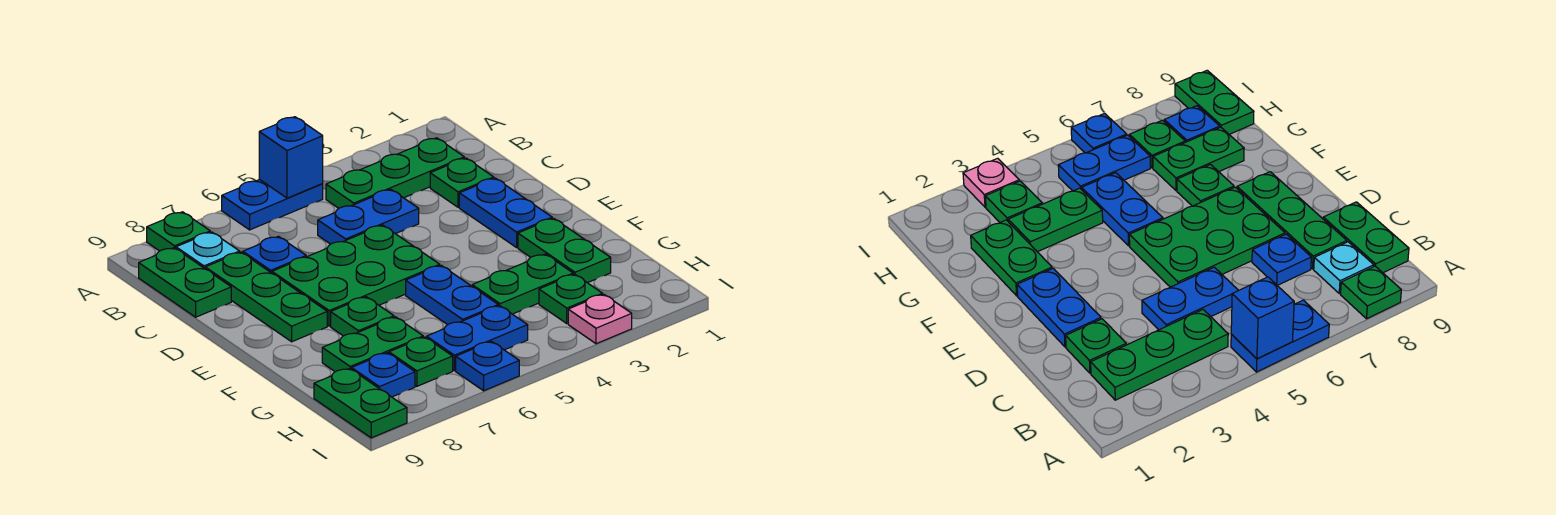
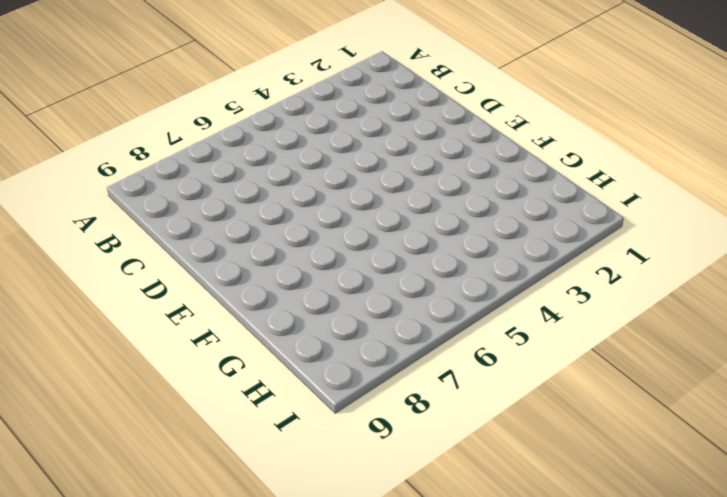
none -> blue plate A5:A6 level 1
none -> green plate A8 level 1
none -> green plate B2:B4 level 1

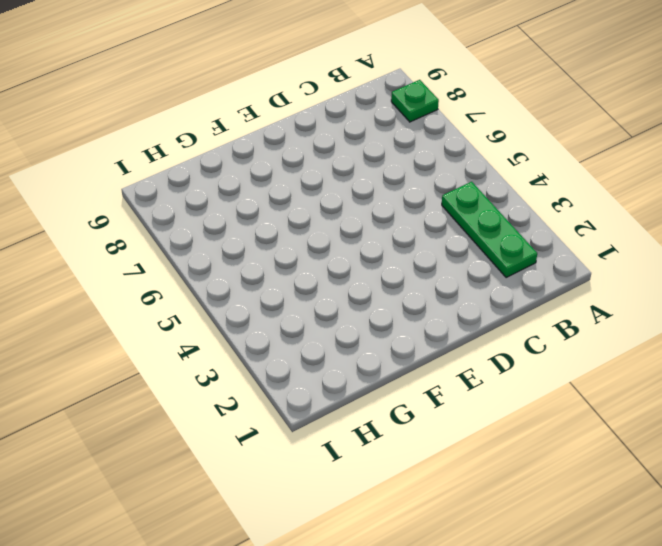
none -> blue plate A5:A6 level 1
none -> cyan plate B8 level 1
none -> green plate B9:C9 level 1

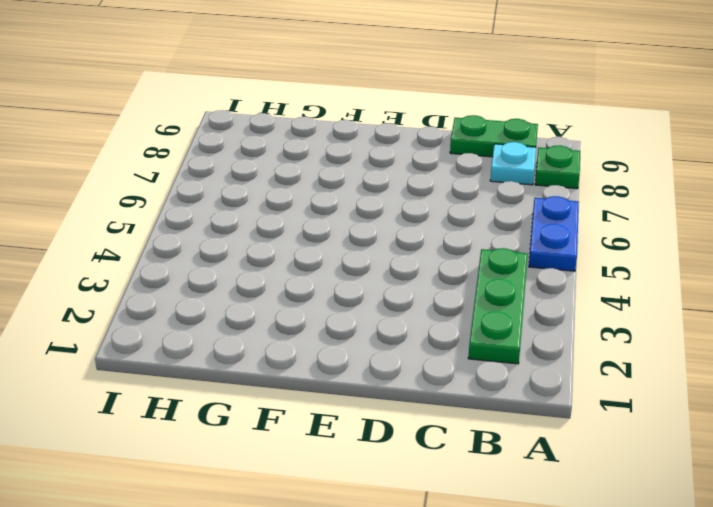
none -> green plate C2 level 1
none -> blue plate C4:C5 level 1
none -> blue plate C7 level 1

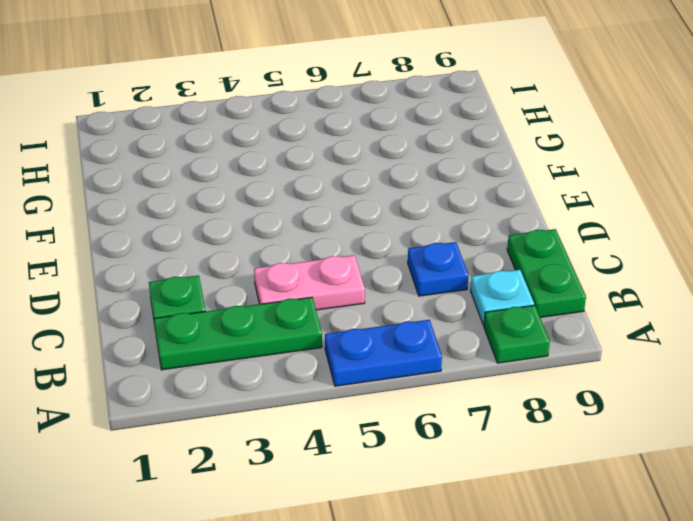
pink plate C4:C5 level 1 -> blue plate C4:C5 level 1
none -> green plate C8:E8 level 1
none -> blue plate D2:E2 level 1
none -> green plate D5:E7 level 1

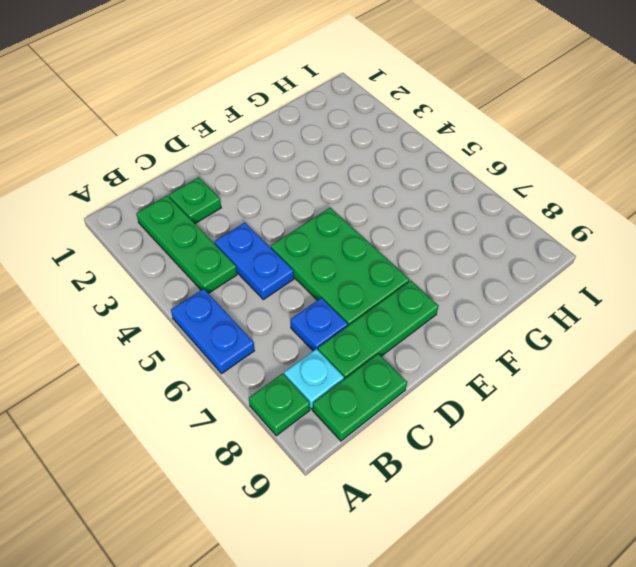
none -> blue plate D2:E2 level 1
none -> green plate F2:G2 level 1
none -> blue plate F5:G5 level 1

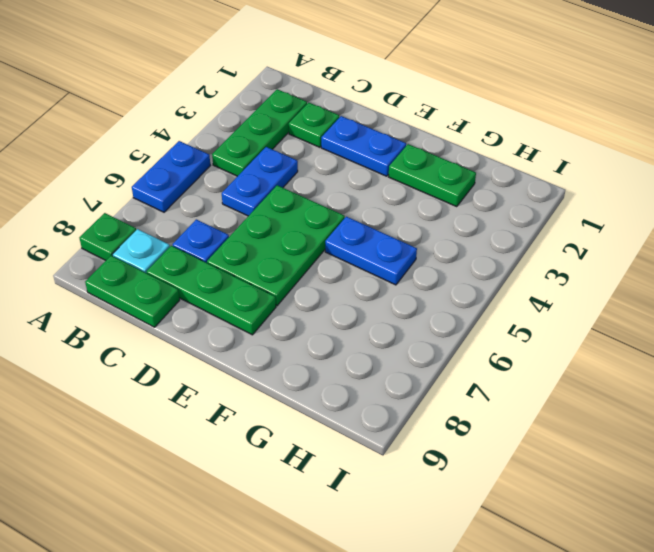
none -> green plate F7 level 1
none -> green plate G3:G4 level 1
none -> green plate G7:G8 level 1

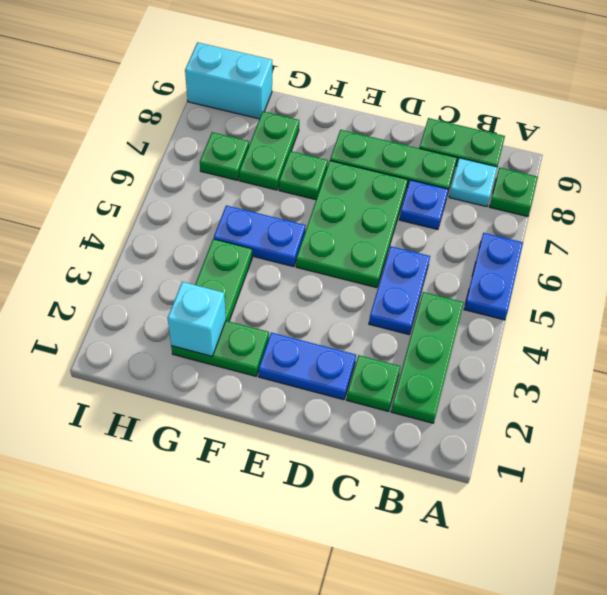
cyan brick G2 level 2 -> none
cyan brick H9:I9 level 1 -> green plate H9:I9 level 1
none -> green plate H3 level 1
none -> blue plate H5:H6 level 1
none -> blue plate H8 level 1

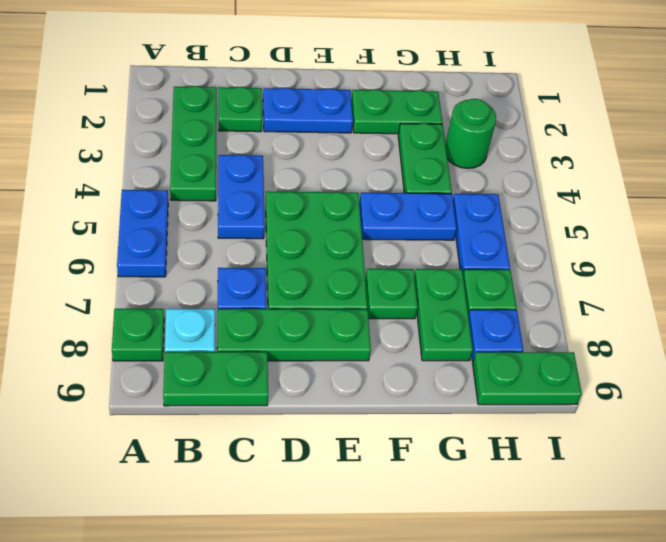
green round brick H3 level 1 -> green plate H3 level 1
none -> pink plate I3 level 1
none -> blue plate I6 level 1
none -> blue brick A5 level 2

